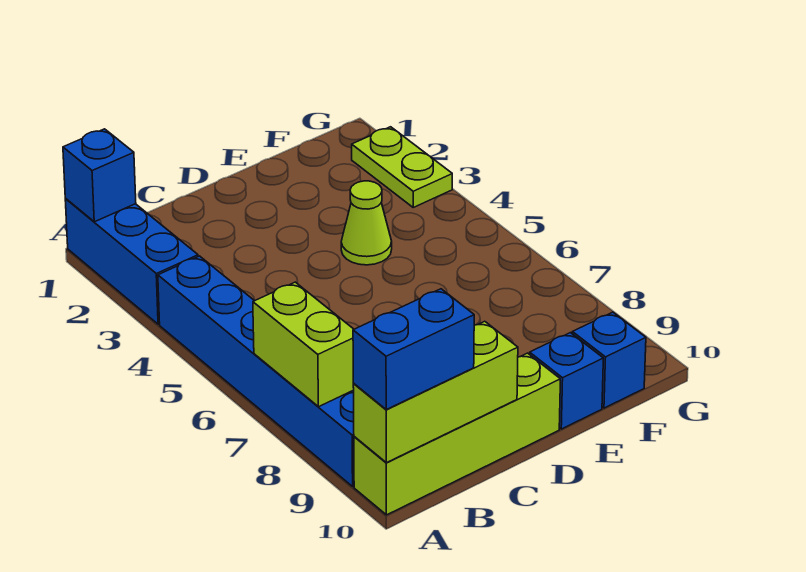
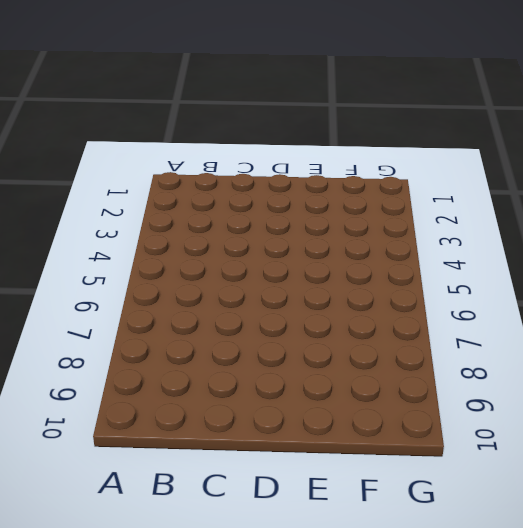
none -> blue brick A1:A3 level 1
none -> blue brick A4:A9 level 1

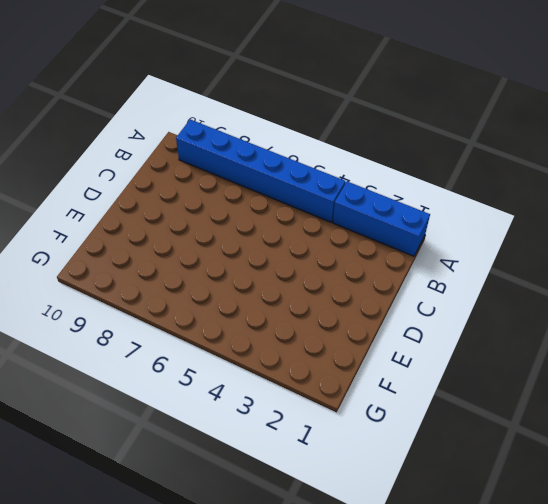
none -> lime brick A10:D10 level 1
none -> lime cone E4 level 1

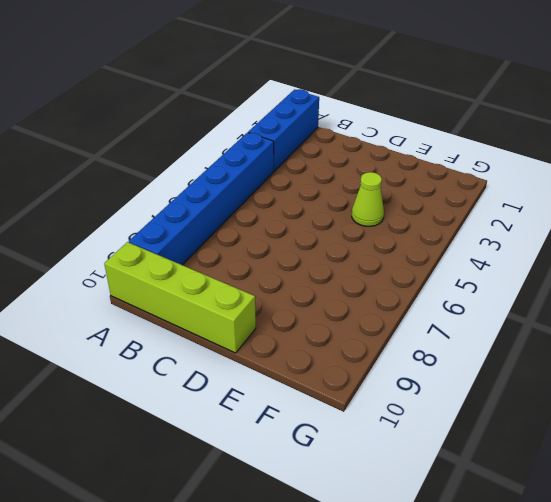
none -> blue brick E10 level 1
none -> blue brick F10 level 1

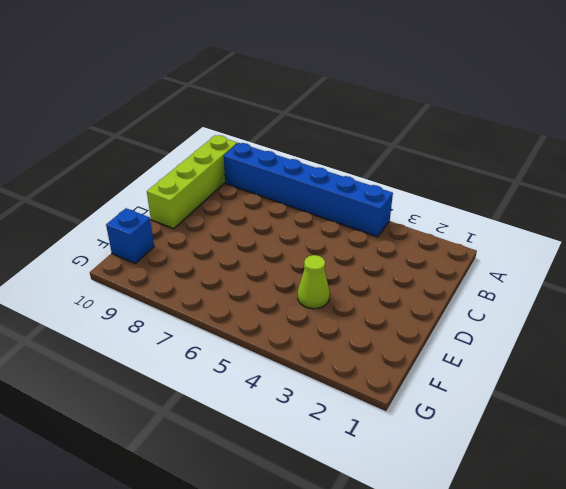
none -> blue brick A1:A3 level 1
none -> blue brick E10 level 1

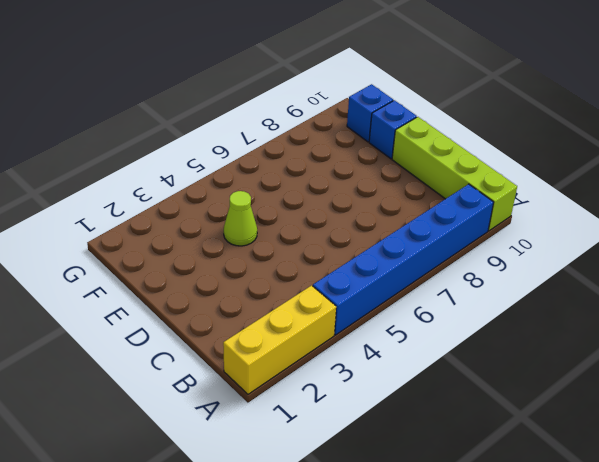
yellow brick A1:A3 level 1 -> blue brick A1:A3 level 1
none -> lime plate G2:G3 level 1
none -> blue brick A1 level 2

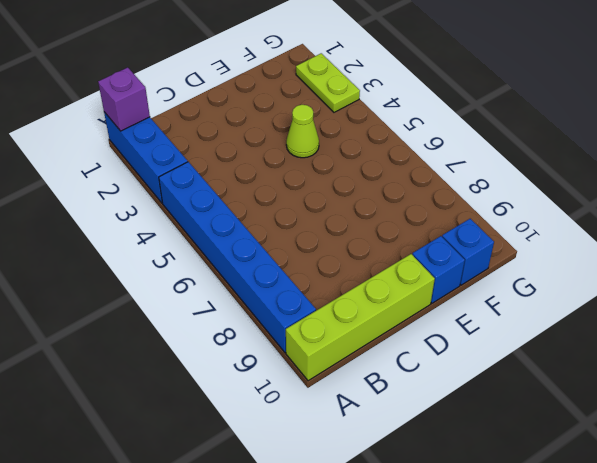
purple brick A1 level 2 -> blue brick A1 level 2
none -> lime brick A7:A8 level 2
none -> lime brick A10:C10 level 2

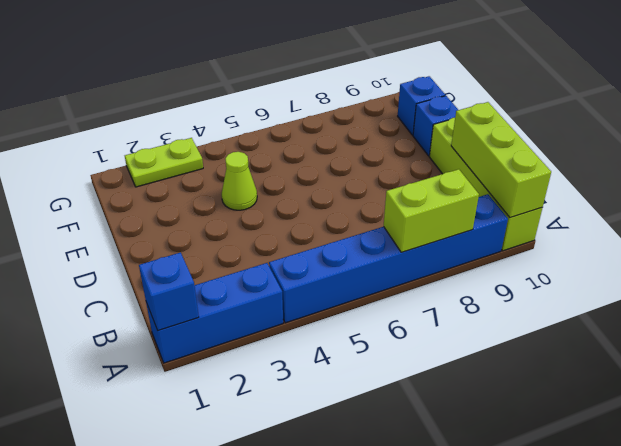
none -> blue brick A10:B10 level 3

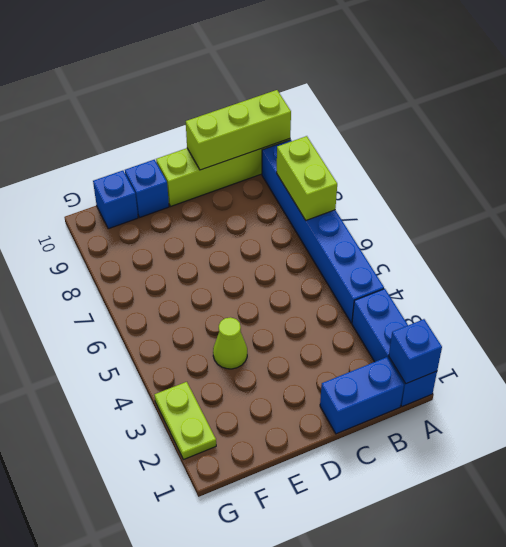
blue brick B1:C1 level 1 -> blue brick A10:B10 level 3

